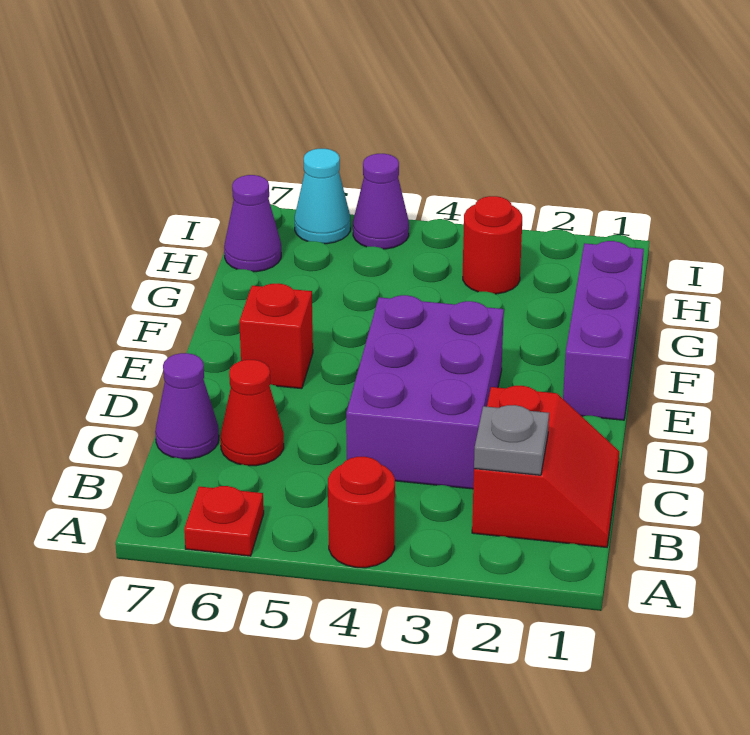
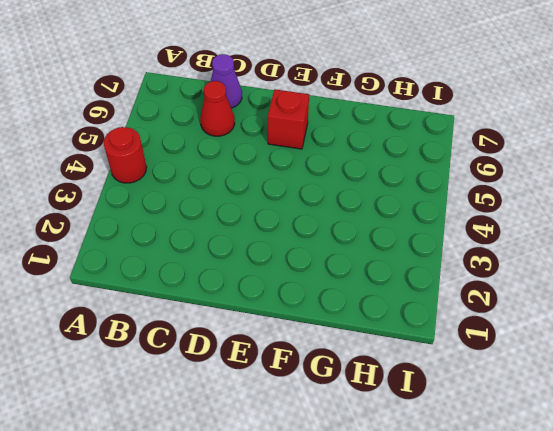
none -> red plate A6 level 1
none -> red slope B1:C2 level 1 top 2
none -> purple brick C3:E4 level 1

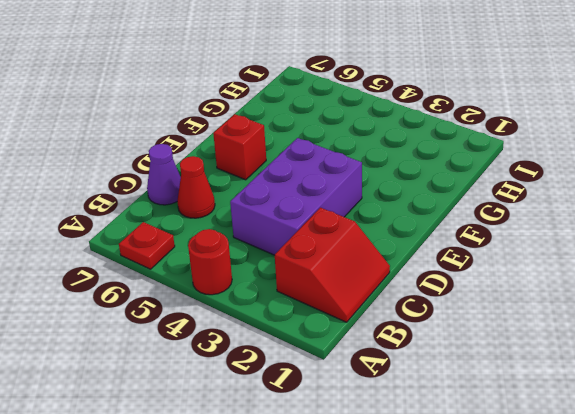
none -> purple brick E1:G1 level 1
none -> red round brick H3 level 1
none -> purple cone H7 level 1

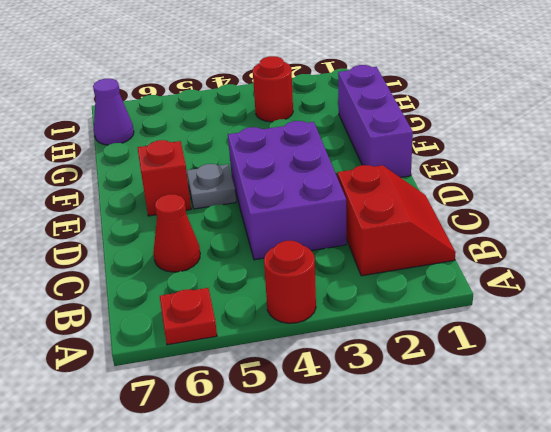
grey plate E5 level 1 -> grey plate B2 level 2
none -> purple cone C7 level 1
none -> purple cone I5 level 1
none -> cyan cone I6 level 1

